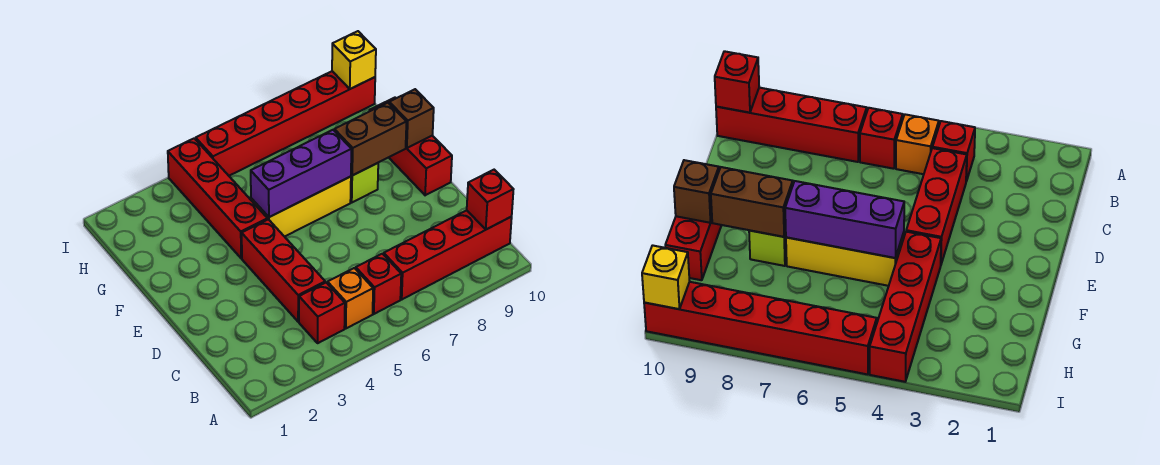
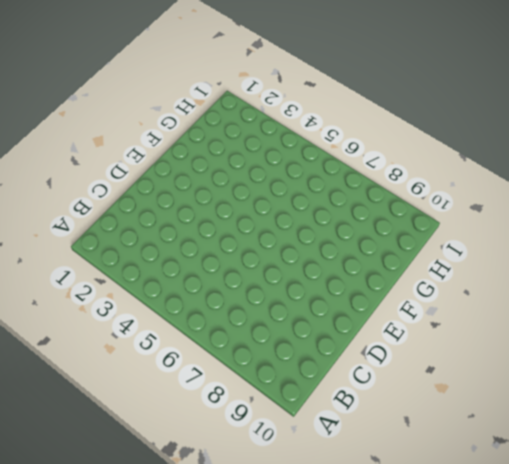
none -> red brick B4 level 1
none -> orange brick B5 level 1
none -> red brick B6 level 1

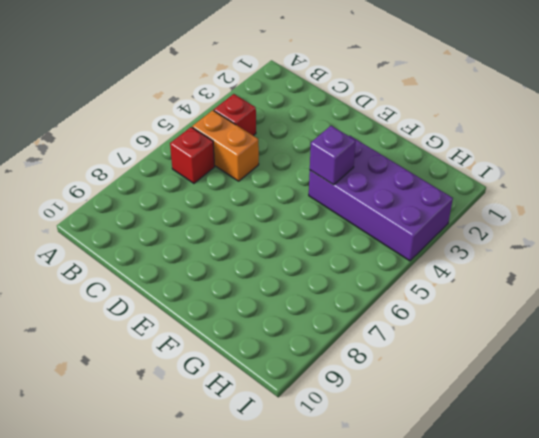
orange brick B5:C5 level 1 -> orange brick B5 level 1
purple brick F3:I4 level 1 -> red brick F4:I4 level 1
purple brick F4 level 2 -> none
none -> red brick B7:B10 level 1
none -> red brick C4:E4 level 1
none -> red brick E10:G10 level 1

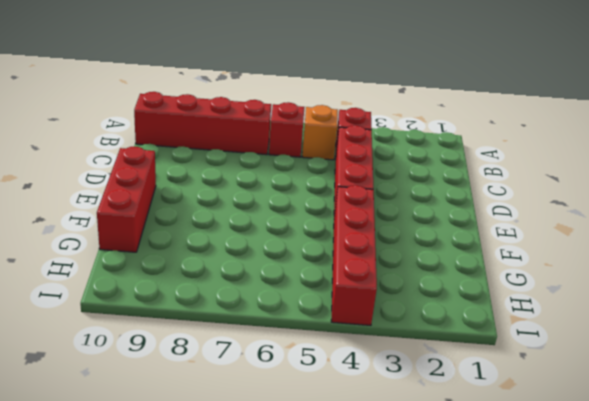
none -> yellow brick F5:F7 level 1
none -> lime brick F8 level 1
none -> red brick I5:I10 level 1

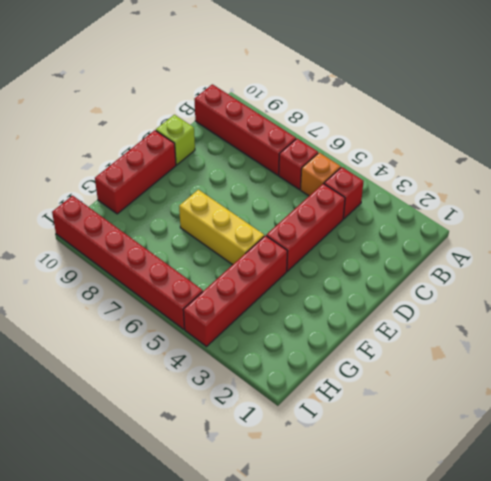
lime brick D10 level 1 -> lime brick F8 level 1
none -> red brick B10 level 2
none -> purple brick F5:F7 level 2
none -> brown brick F8:F9 level 2

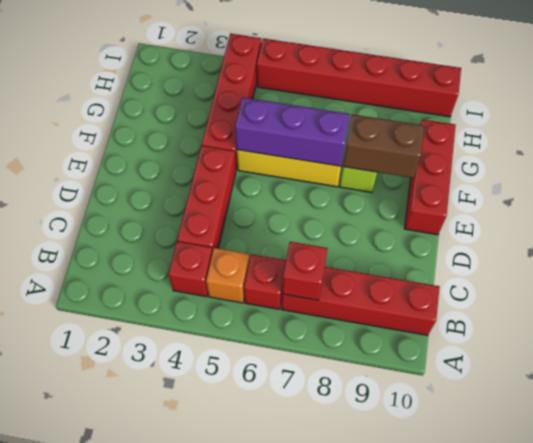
red brick B7 level 2 -> red brick B10 level 2
none -> brown brick F10 level 2
none -> yellow brick I10 level 2

